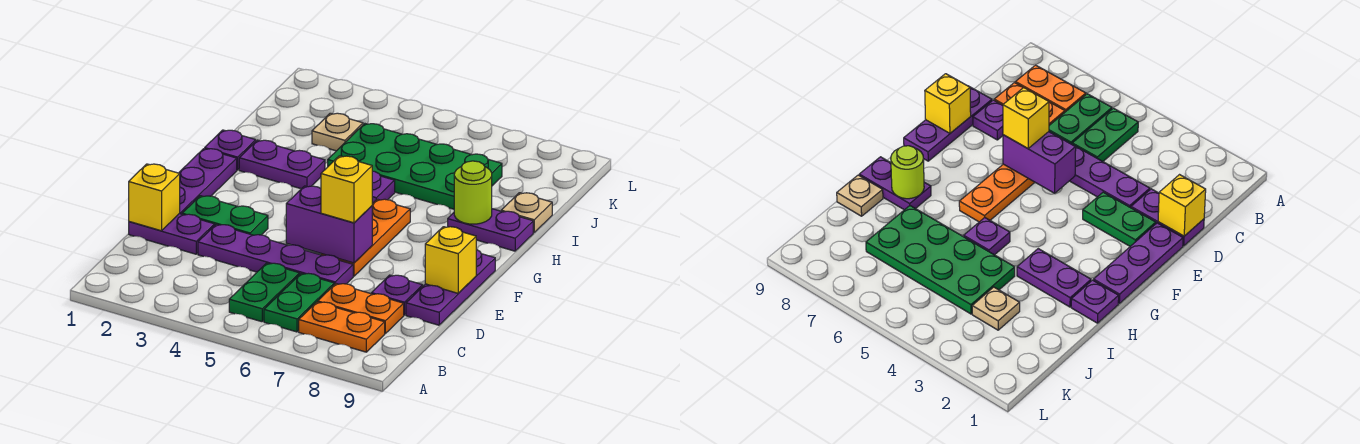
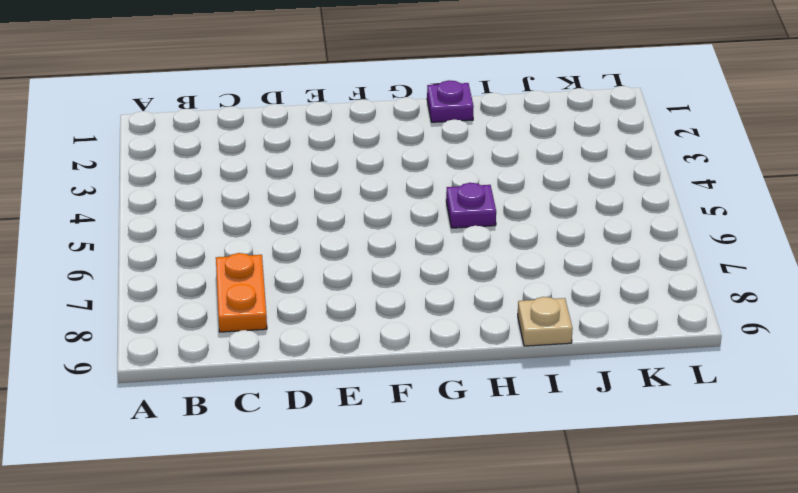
none -> green plate B5:C5 level 1
none -> green plate B6:C6 level 1
none -> orange plate B7:B8 level 1

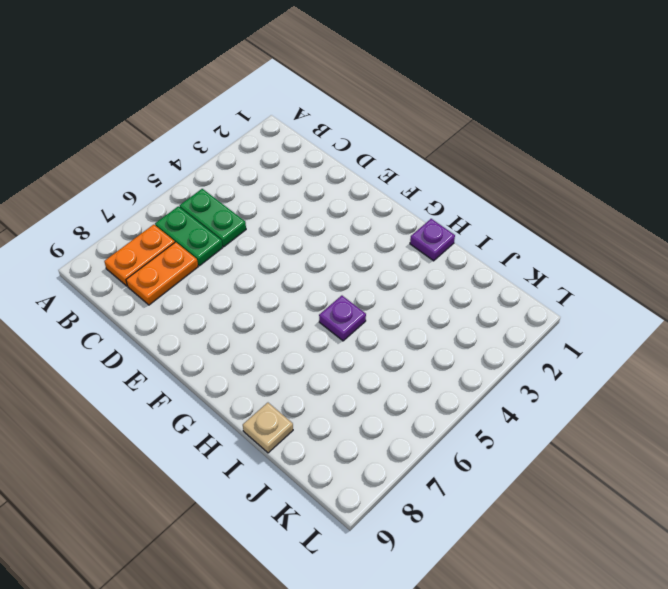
none -> purple plate D1:D2 level 1
none -> purple plate D3:D6 level 1
none -> purple plate D8 level 1

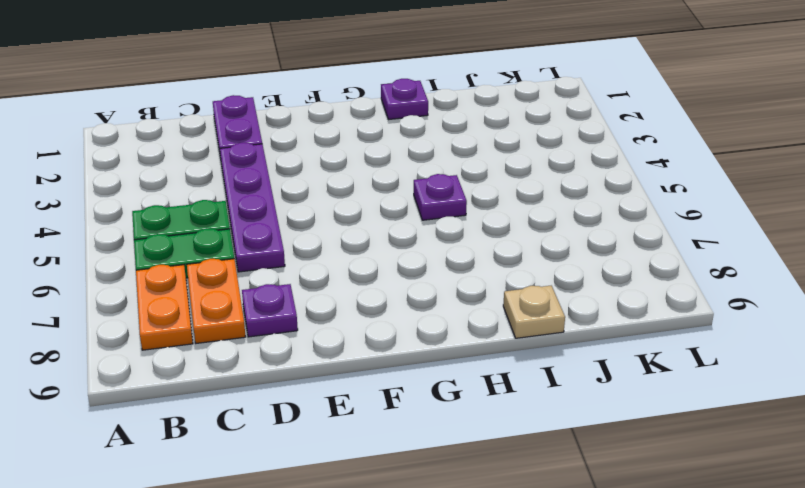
none -> purple plate D9:F9 level 1
none -> purple plate E1:G1 level 1
none -> green plate E2:E3 level 1

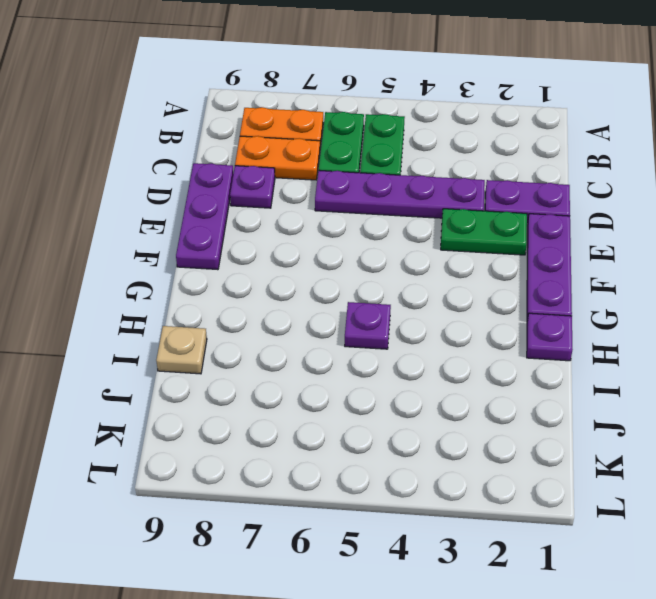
none -> orange plate E6:G6 level 1
none -> purple plate H2:H3 level 1
none -> purple plate H8:H9 level 1

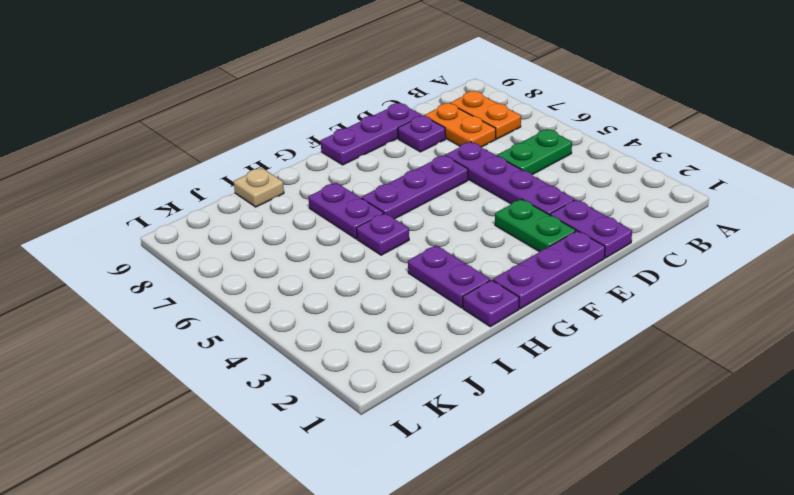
purple plate E6:G6 level 1 -> orange plate E6:G6 level 1
purple plate H6:H7 level 1 -> purple plate H8:H9 level 1
none -> green plate B6:C6 level 1
none -> green plate I4:J7 level 1
none -> tan plate J3 level 1

